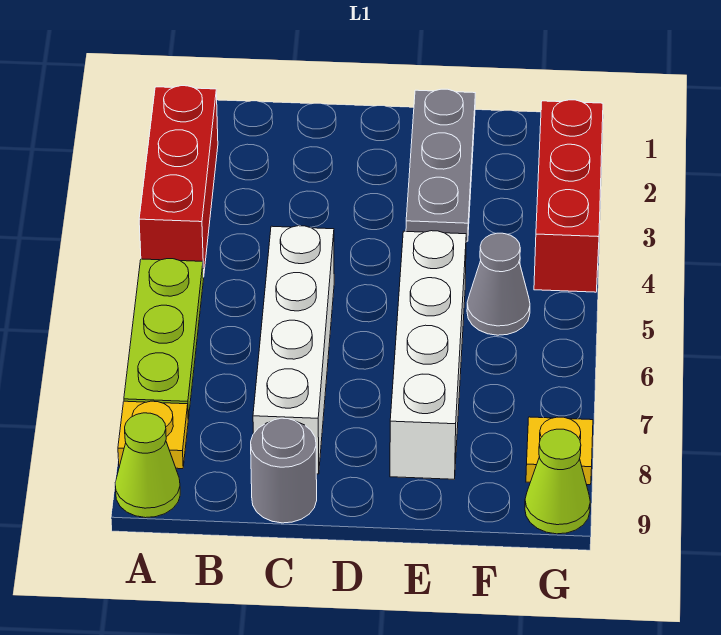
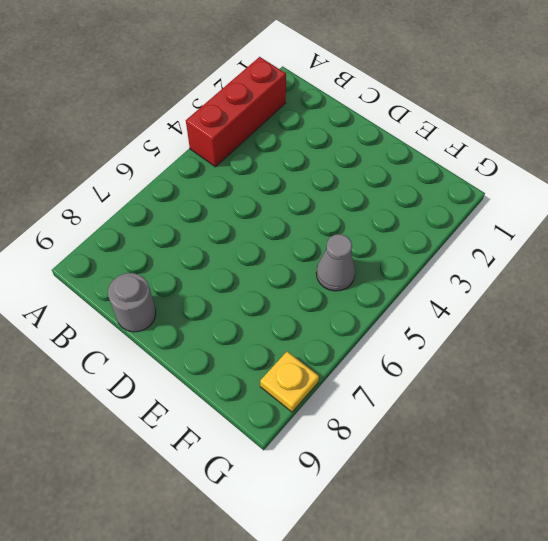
none -> lime plate A5:A7 level 1
none -> yellow plate A8 level 1
none -> lime cone A9 level 1

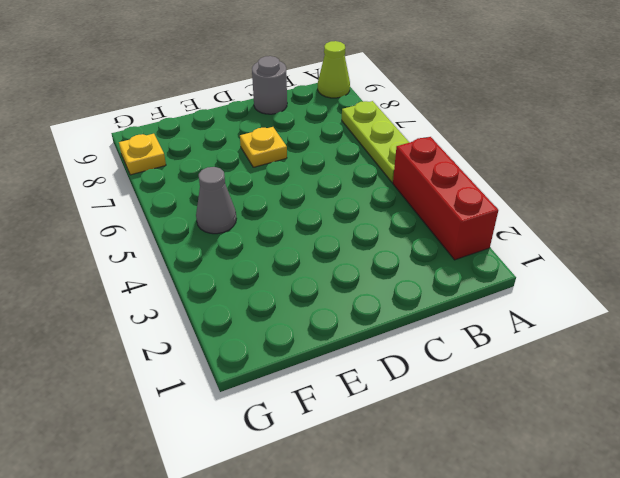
yellow plate D7 level 1 -> yellow plate A8 level 1
none -> white brick C5:C8 level 1
none -> grey plate E1:E3 level 1
none -> white brick E5:E8 level 1

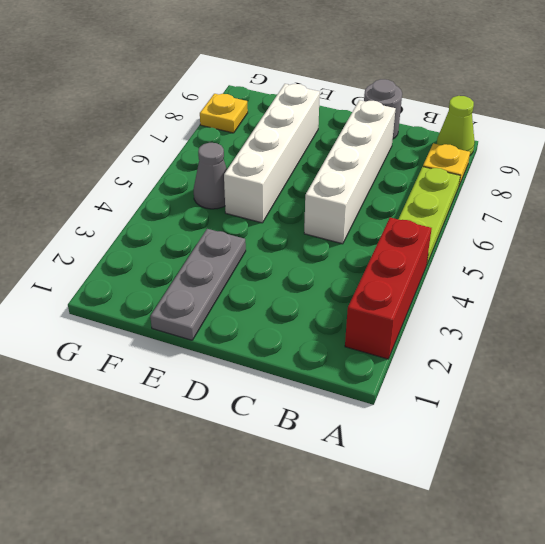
none -> red brick G2:G4 level 1
none -> lime cone G9 level 1

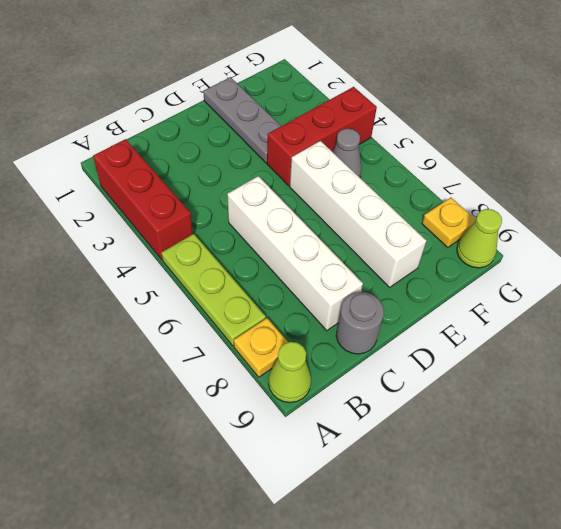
red brick E4:G4 level 1 -> red brick G2:G4 level 1

